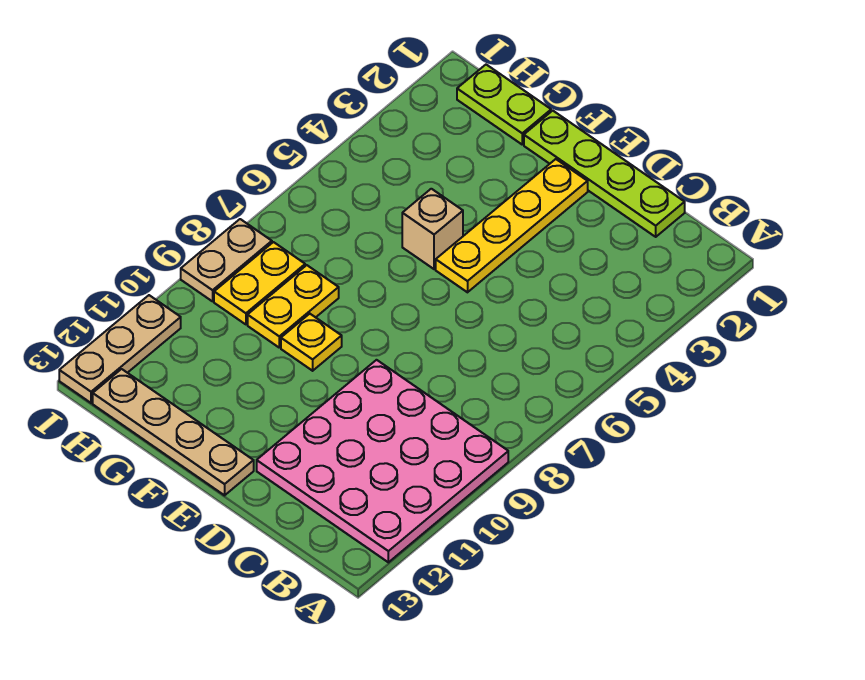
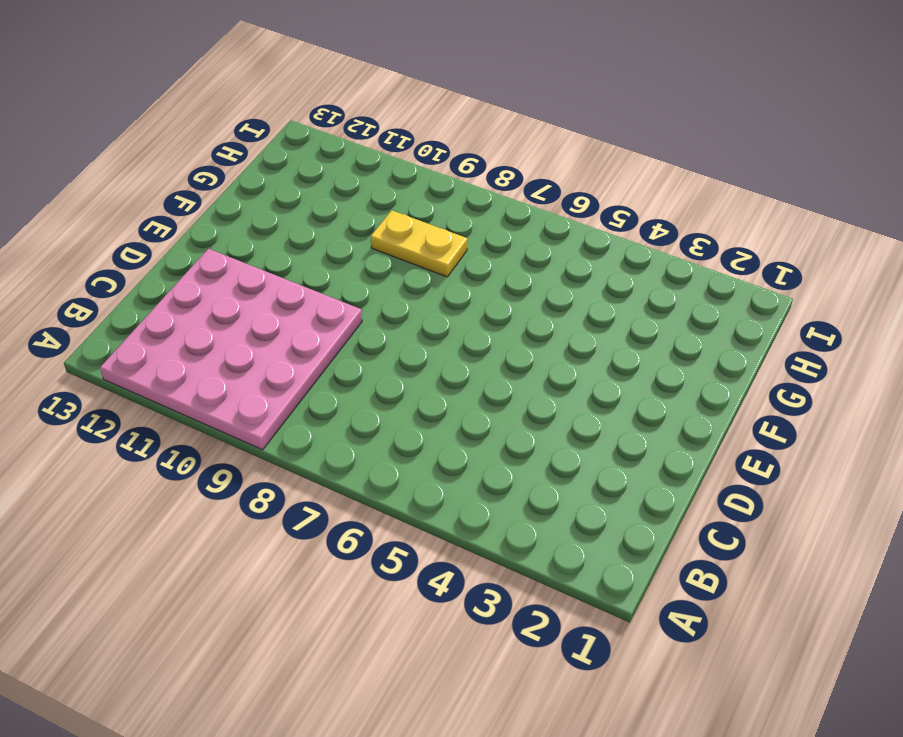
none -> lime plate C1:F1 level 1
none -> yellow plate E2:E5 level 1

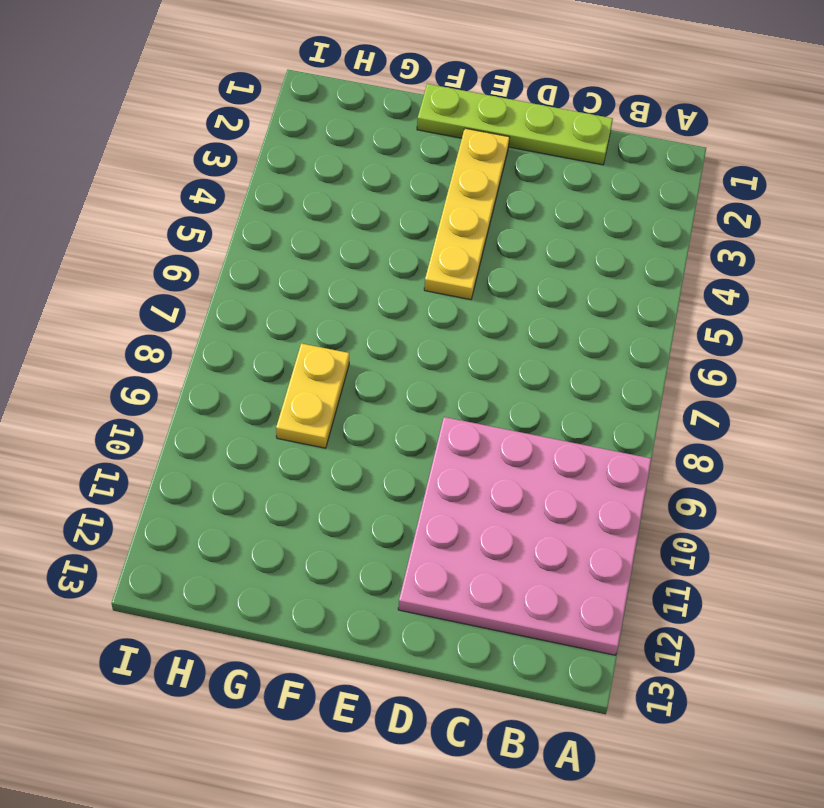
none -> tan plate E13:H13 level 1
none -> tan brick F5 level 1

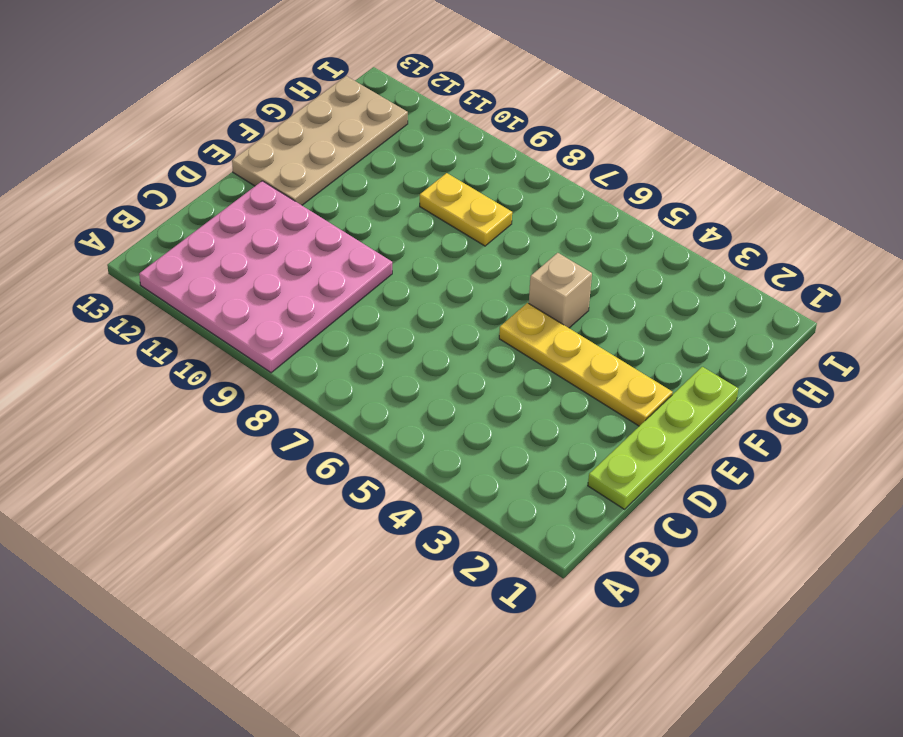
tan plate E12:H13 level 1 -> tan plate E13:H13 level 1
none -> yellow plate F9 level 1
none -> lime plate G1:H1 level 1

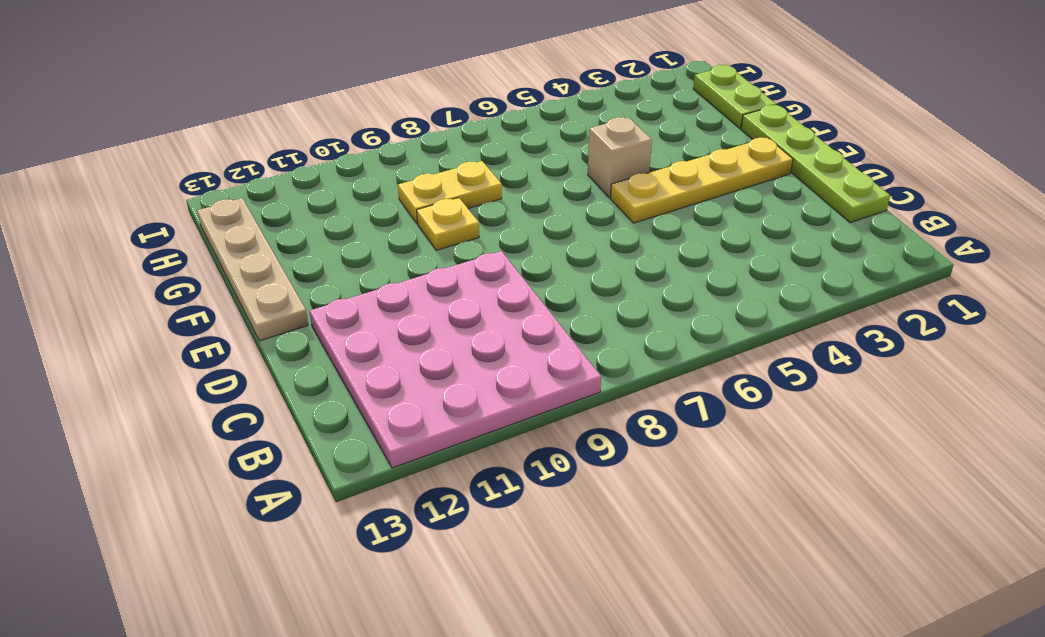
none -> yellow plate H8:H9 level 1
none -> tan plate I8:I9 level 1

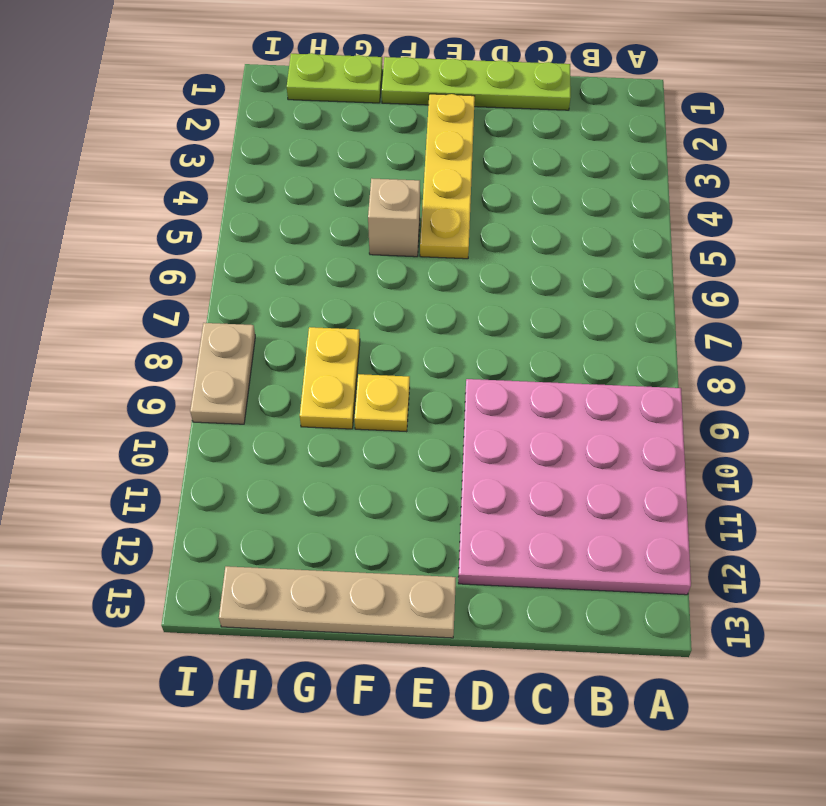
none -> yellow plate H8:H9 level 1
none -> tan plate I11:I13 level 1

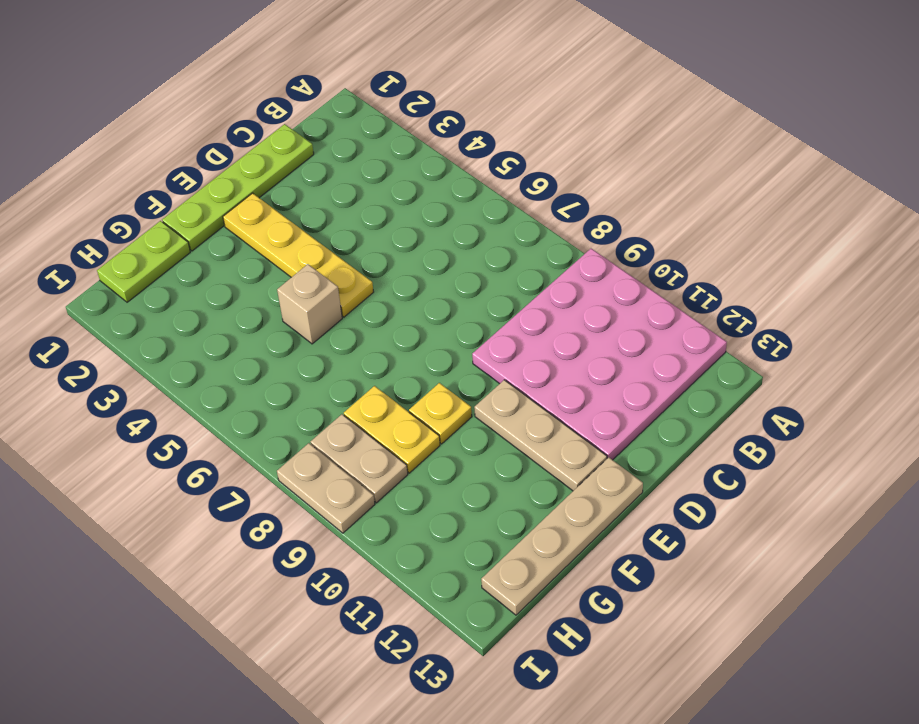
tan plate E10:E12 level 1 -> tan plate I11:I13 level 1
tan plate H8:H9 level 1 -> yellow plate H8:H9 level 1

